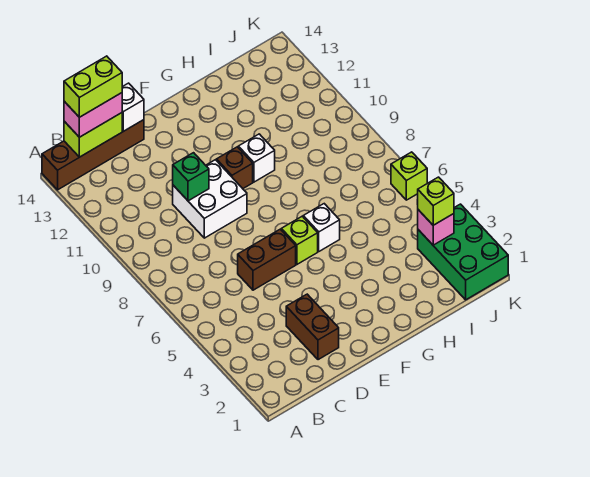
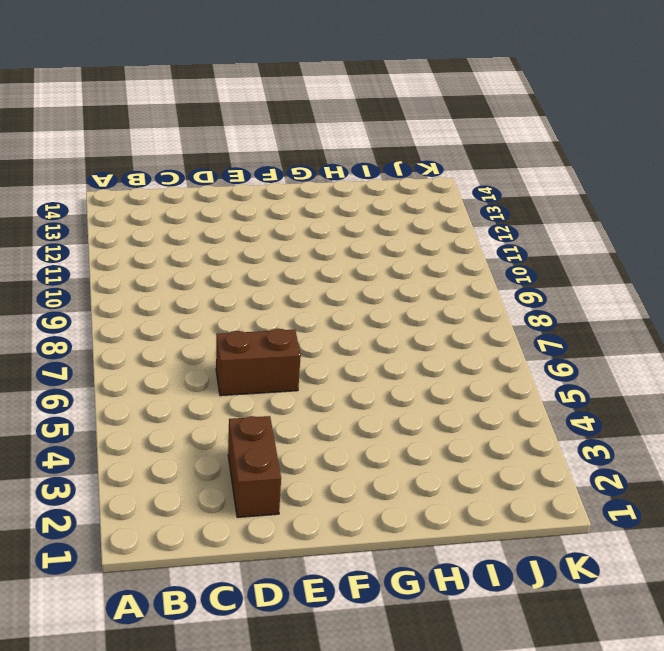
none -> brown brick A14:D14 level 1
none -> white brick D9:E10 level 1
none -> lime brick F6 level 1

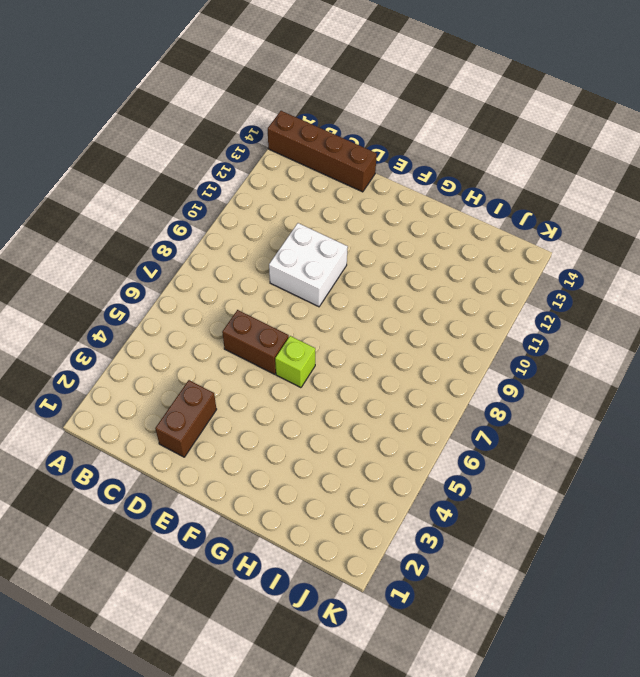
none -> brown brick F10 level 1
none -> white brick G6 level 1
none -> white brick G10 level 1

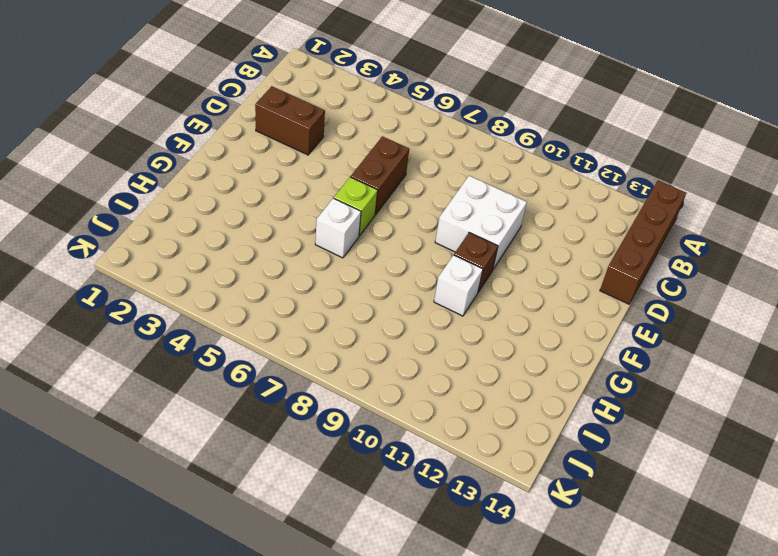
none -> green brick J1:K3 level 1
none -> lime brick K6 level 1
none -> lime brick B14:C14 level 2

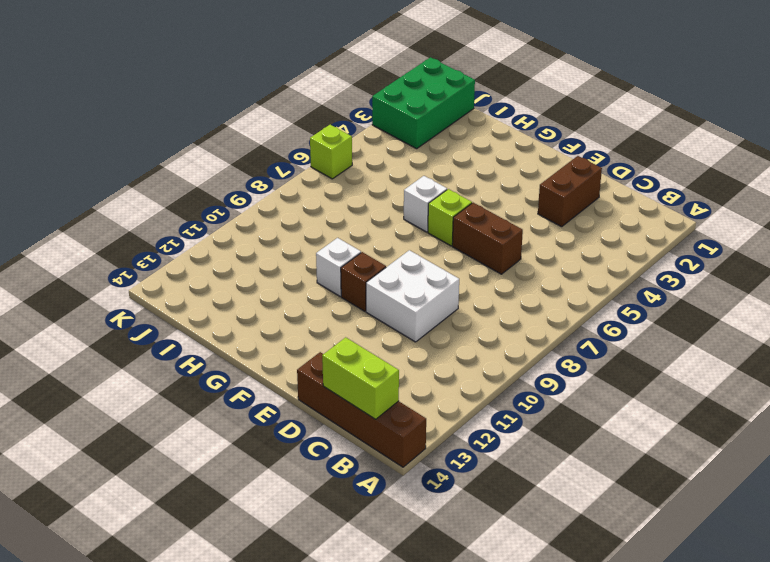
none -> green brick D10 level 2
none -> white brick D14 level 2
none -> pink brick J3 level 2

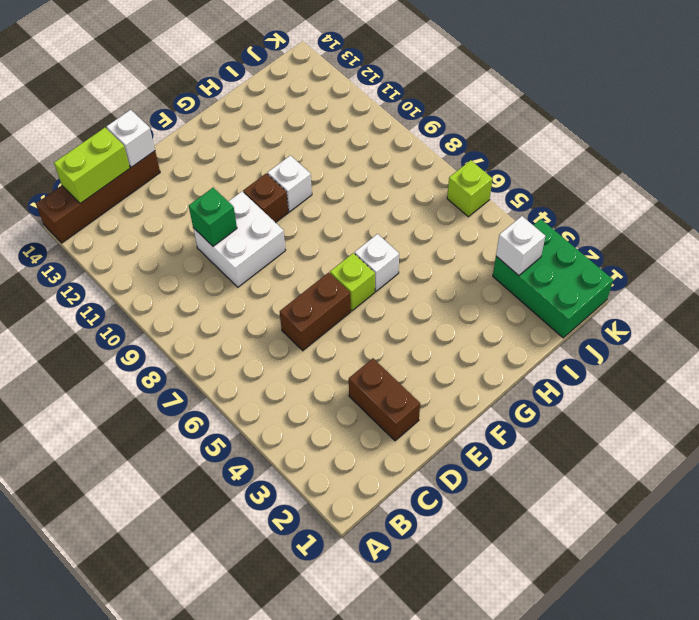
white brick J3 level 2 -> pink brick J3 level 2
none -> pink brick B14:C14 level 3
none -> lime brick J3 level 3
none -> lime brick B14:C14 level 4

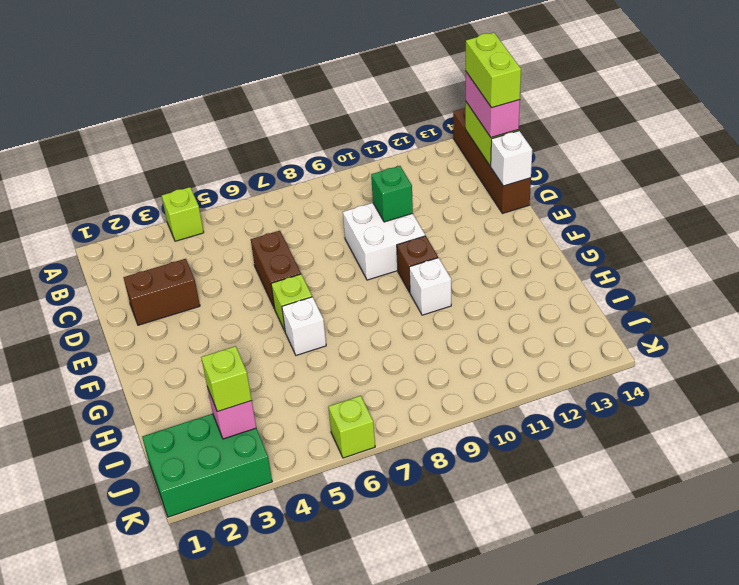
lime brick A4 level 1 -> none

